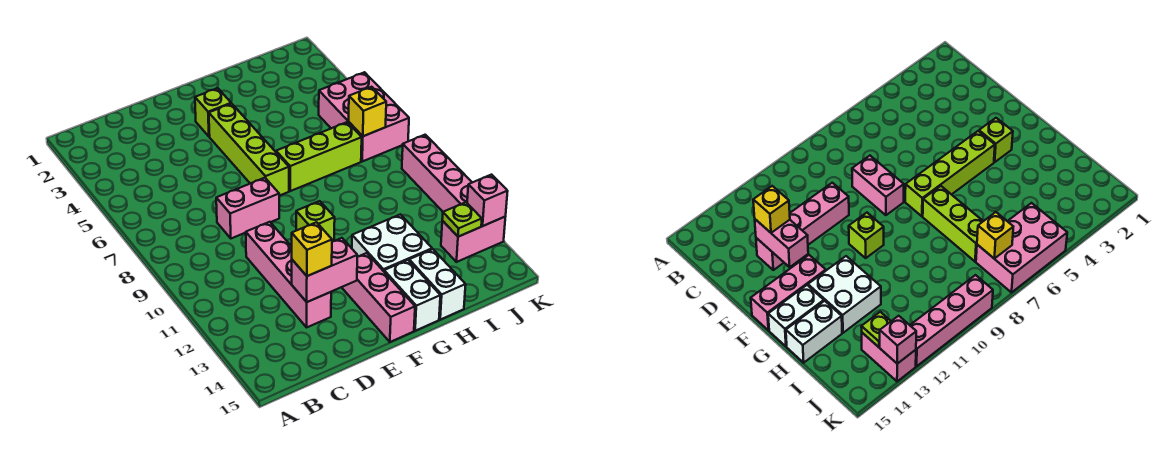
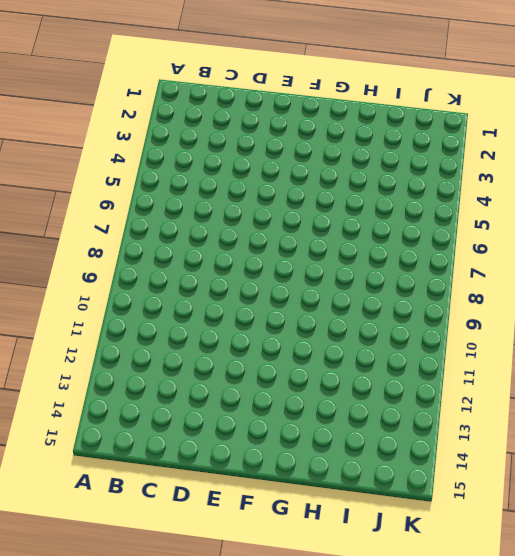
none -> pink brick D8:E8 level 1
none -> pink brick D10:D13 level 1
none -> lime brick F3 level 1

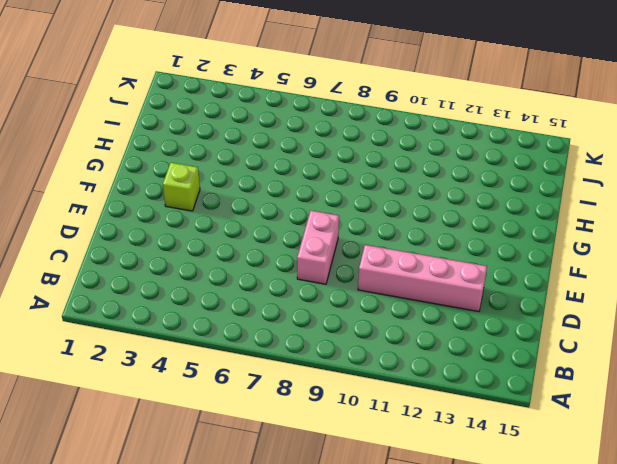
none -> lime brick F4:F7 level 1
none -> lime brick F10 level 1
none -> pink brick F13:F15 level 1

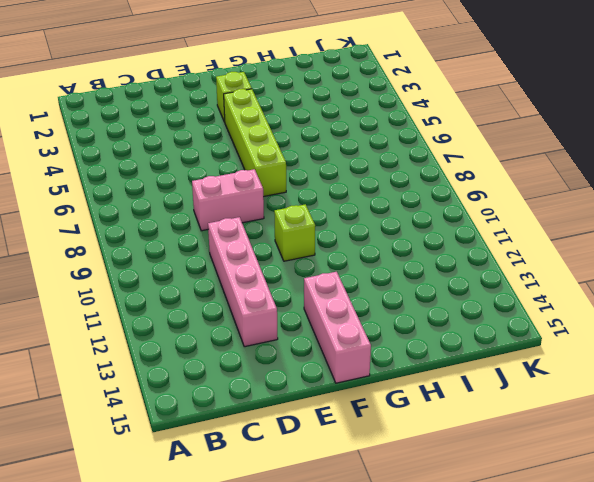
none -> lime brick G7:I7 level 1
none -> white brick G12:H13 level 1
none -> white brick G14:G15 level 1

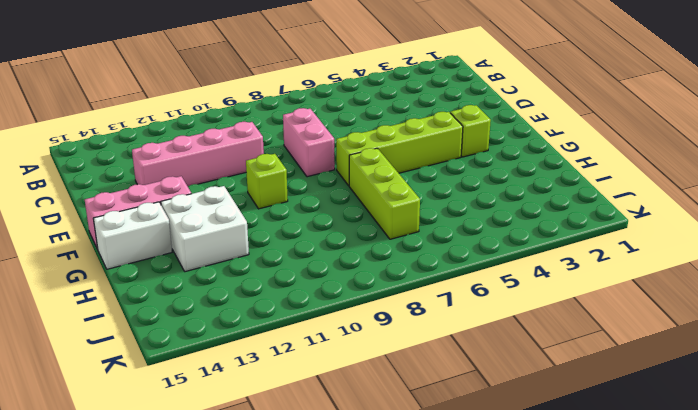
none -> white brick H14:H15 level 1
none -> pink brick J5:K7 level 1
none -> pink brick J13:K13 level 1

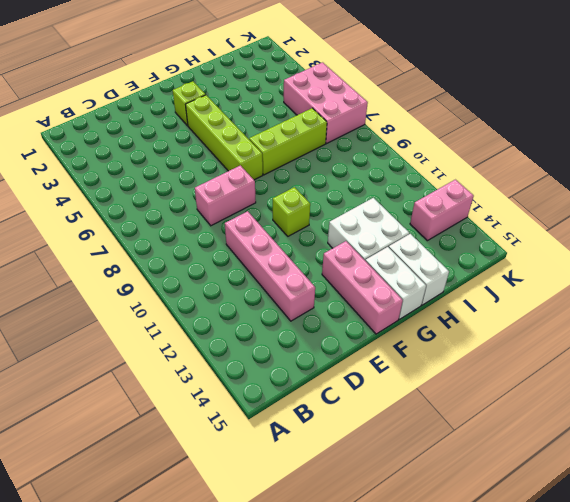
none -> pink brick K9:K12 level 1
none -> pink brick D13:E13 level 2
none -> yellow brick J7 level 2

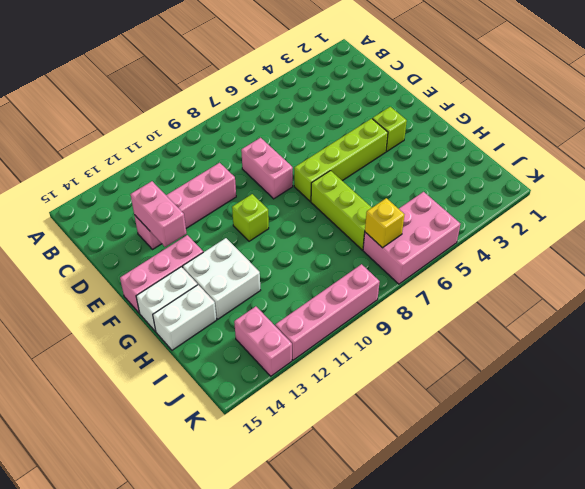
none -> lime plate J13 level 2
none -> pink brick K13 level 2
none -> yellow brick D13 level 3

